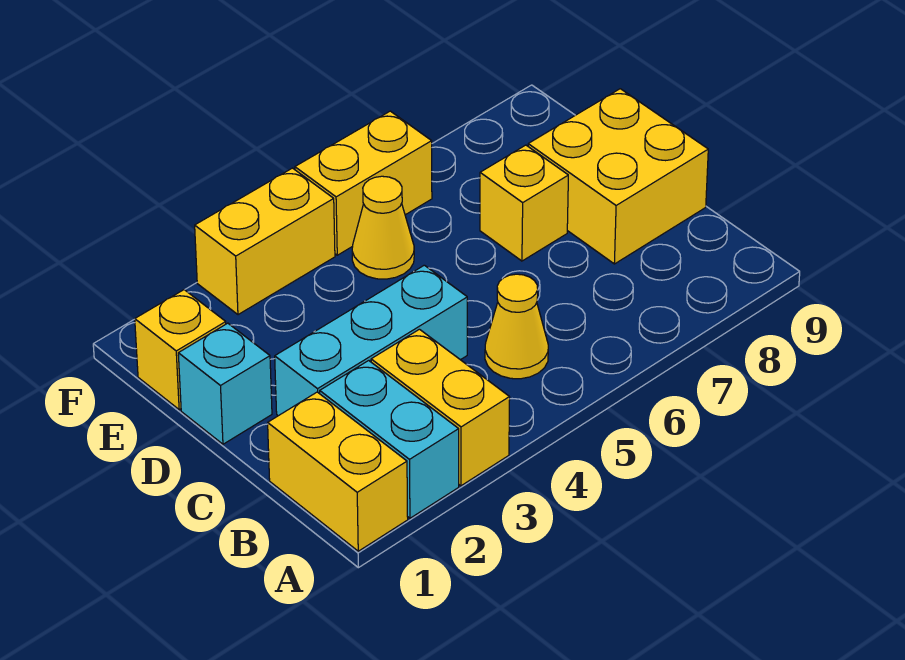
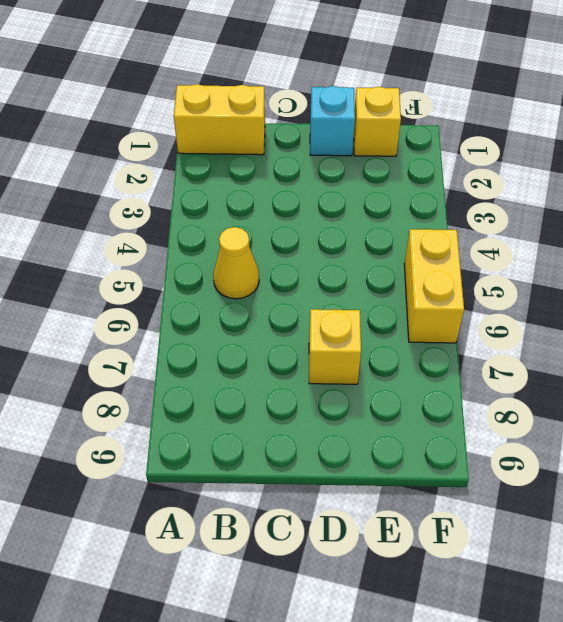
none -> cyan brick A2:B2 level 1
none -> yellow brick A3:B3 level 1
none -> cyan brick C2:C4 level 1

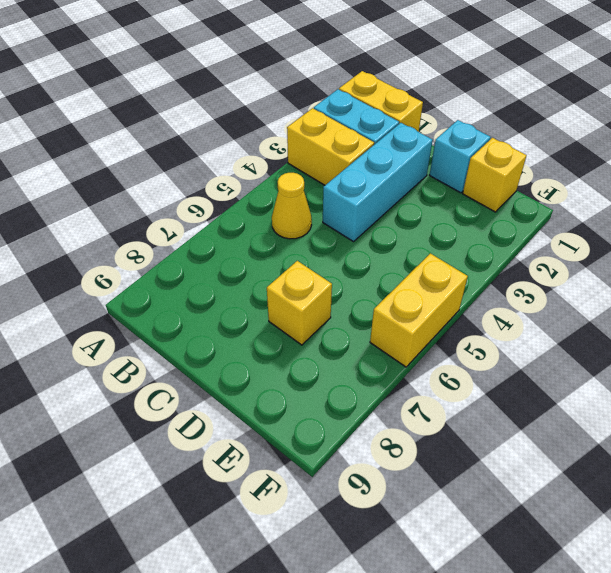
none -> yellow brick C8:D9 level 1
none -> yellow cone E5 level 1
none -> yellow brick F3:F4 level 1

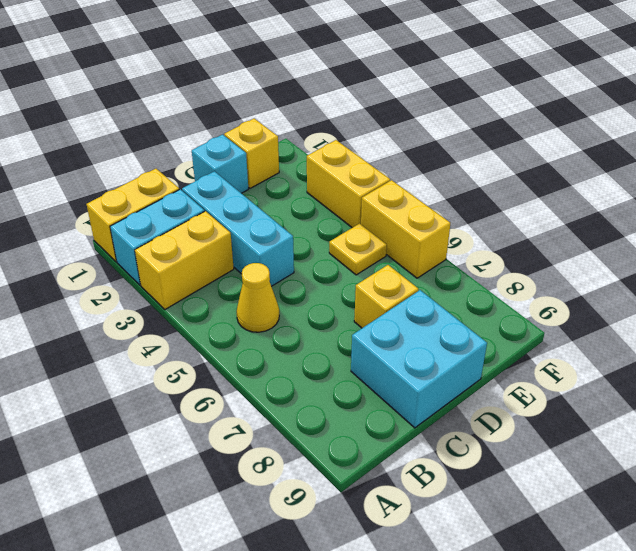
cyan brick C8:D9 level 1 -> yellow brick C8:D9 level 1
yellow plate E5 level 1 -> yellow cone E5 level 1

